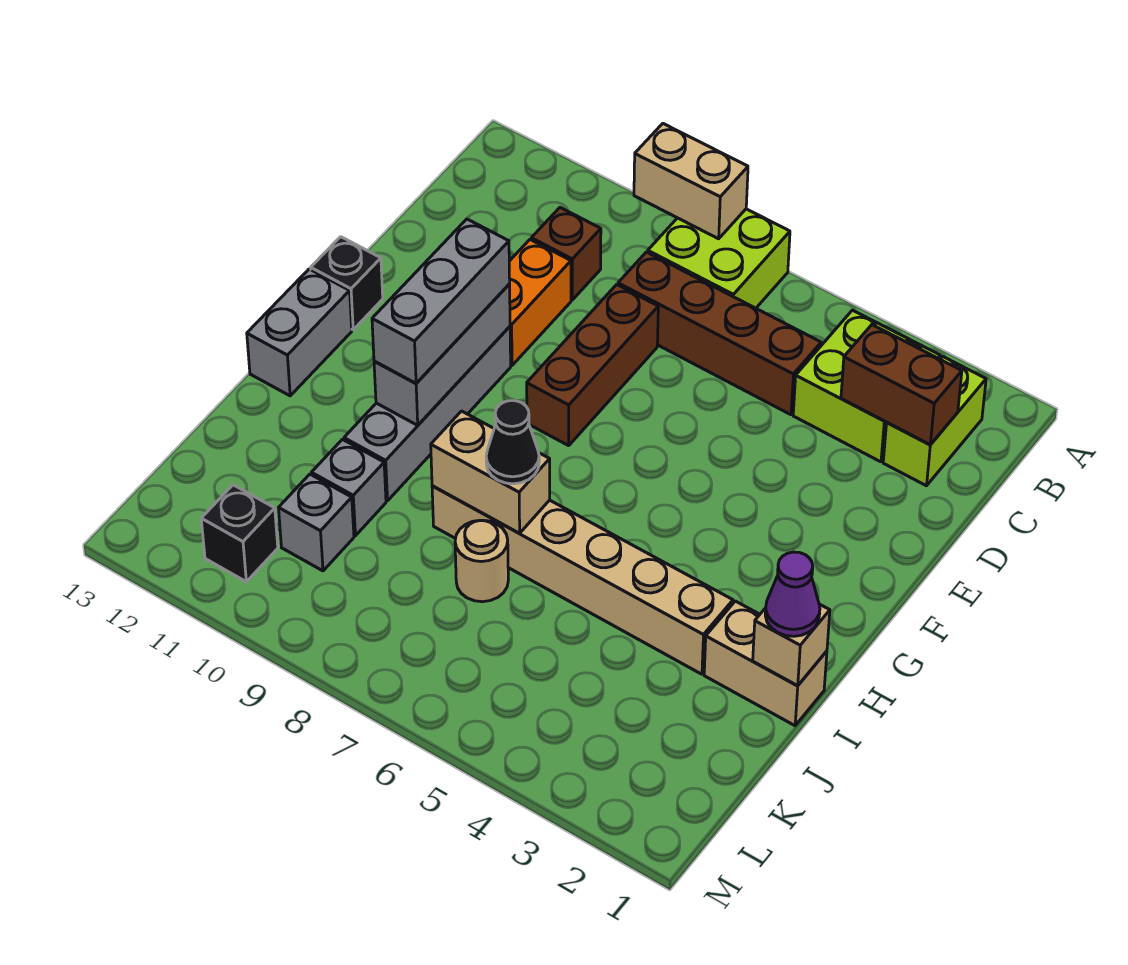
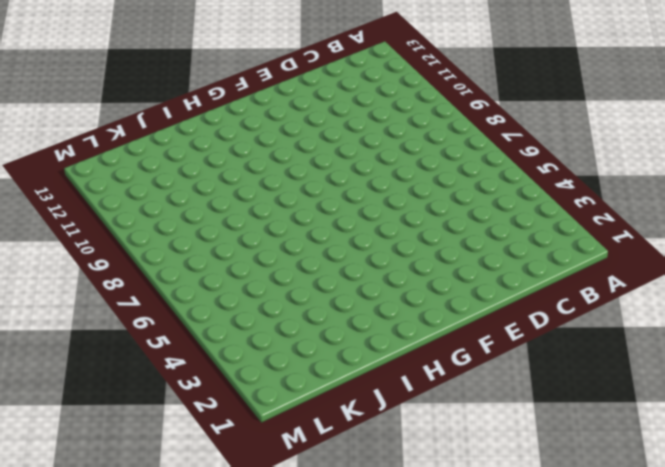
none -> lime brick A7:B8 level 1
none -> lime brick B2:C2 level 1
none -> lime brick B3:C4 level 1

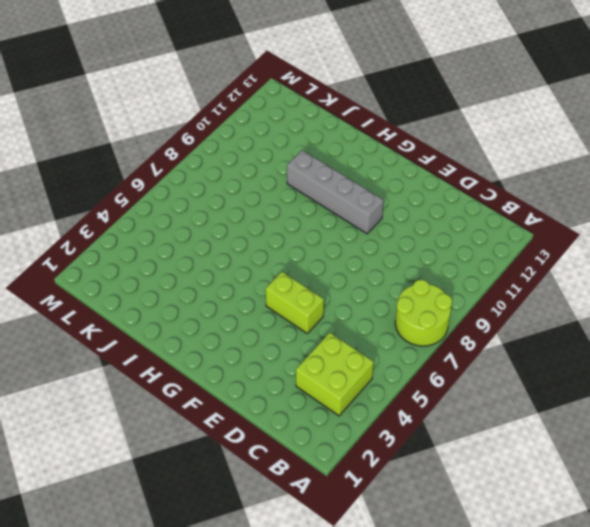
lime round brick A7:B8 level 1 -> lime brick A7:B8 level 1
lime brick E5:F5 level 1 -> lime brick B2:C2 level 1
none -> brown brick C5:C8 level 1
none -> brown brick C10 level 1
none -> brown brick D8:F8 level 1

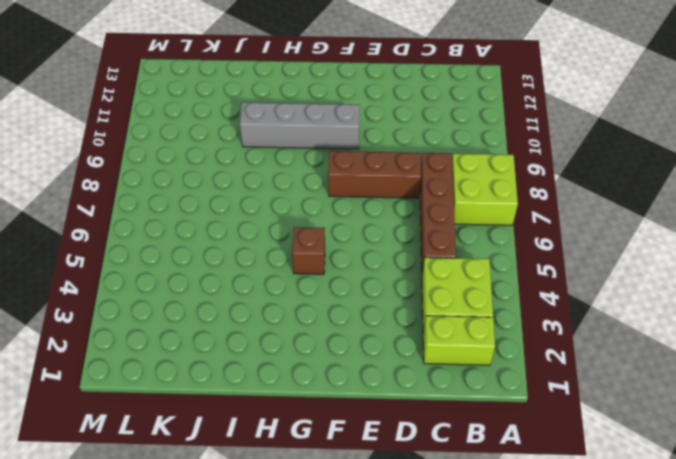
brown brick G5 level 1 -> brown brick C10 level 1
none -> orange brick D10:E10 level 1
none -> black brick F13 level 1
none -> grey brick G13:H13 level 1

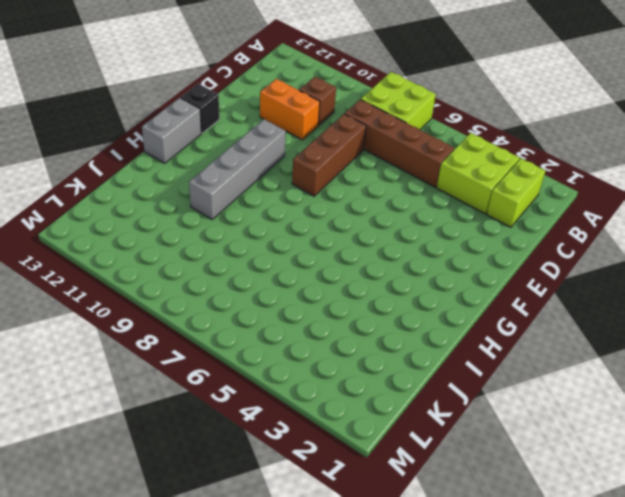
orange brick D10:D11 level 1 -> orange brick D10:E10 level 1
none -> tan brick I1:I2 level 1
none -> tan brick I3:I8 level 1
none -> tan round brick J7 level 1

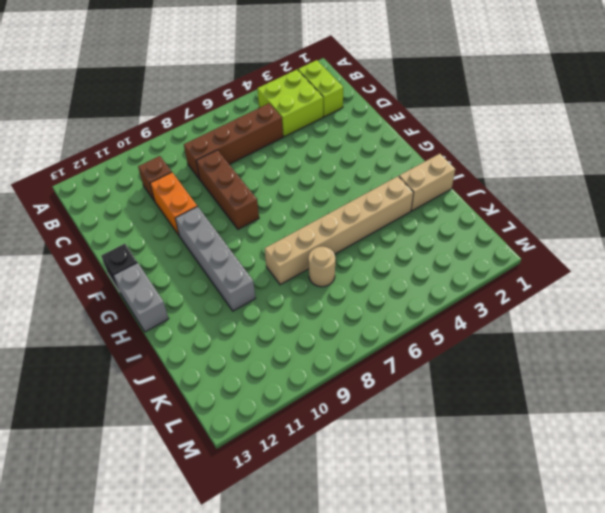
none -> lime brick A7:B8 level 1
none -> grey brick J10 level 1
none -> grey brick K10 level 1

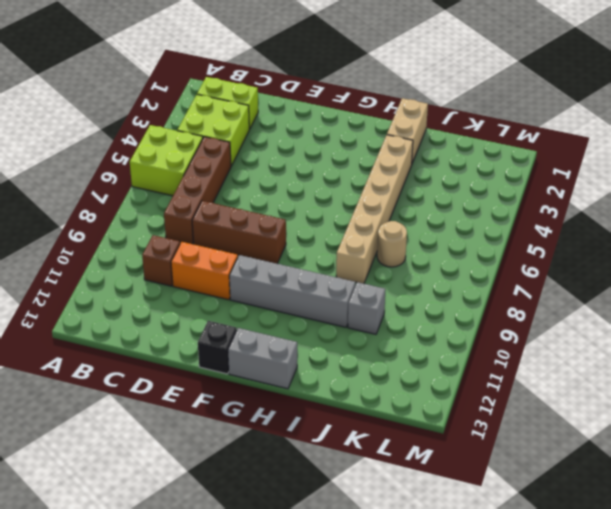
lime brick A5:B6 level 1 -> lime brick A7:B8 level 1
none -> grey brick K10 level 1
none -> black brick L11 level 1
none -> tan brick A8:A9 level 2

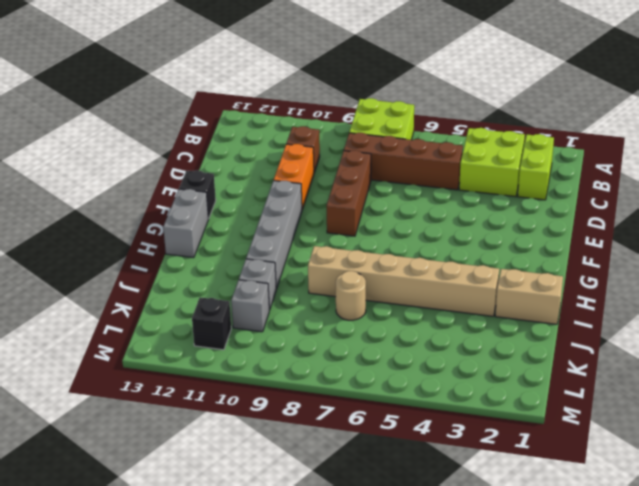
none -> tan brick A8:A9 level 2
none -> brown brick C2:C3 level 2
none -> grey brick F10:H10 level 2

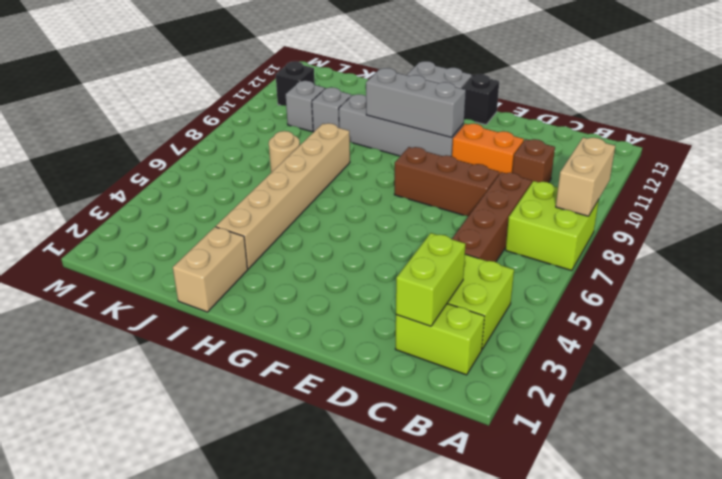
lime brick C2:C3 level 2 -> brown brick C2:C3 level 2
none -> tan brick I1 level 2
none -> tan brick I7:I8 level 2
none -> grey brick F10:H10 level 3

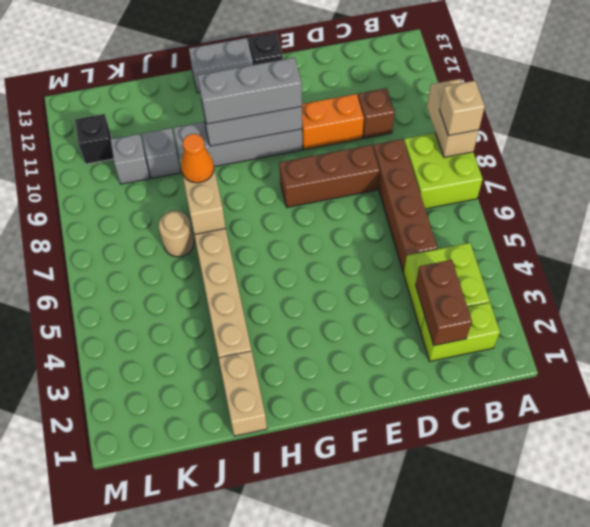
tan brick A8 level 3 -> tan brick I1 level 2
orange cone I8 level 3 -> none
none -> purple cone I1 level 3
none -> black cone I7 level 3

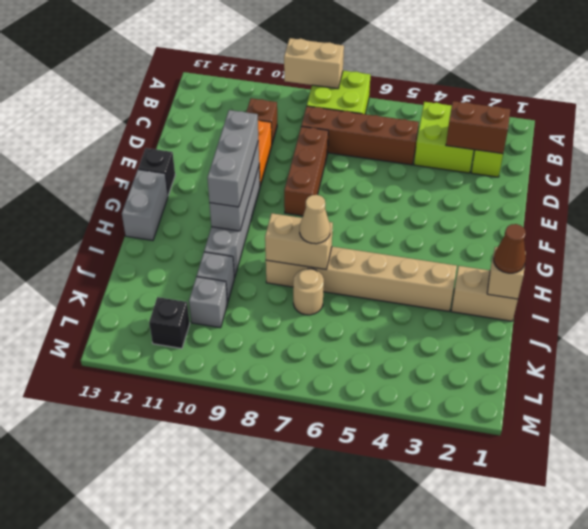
brown cone I1 level 3 -> purple cone I1 level 3
tan cone I7 level 3 -> black cone I7 level 3

